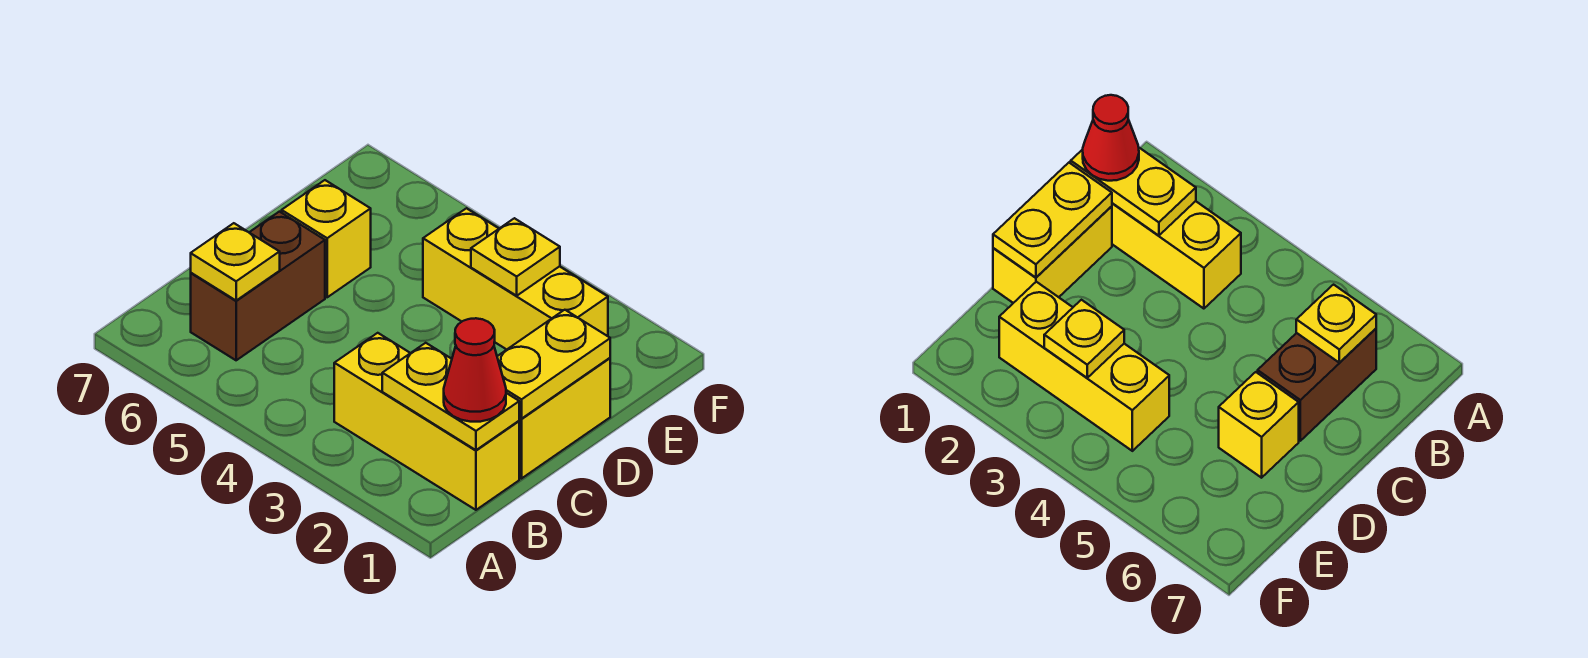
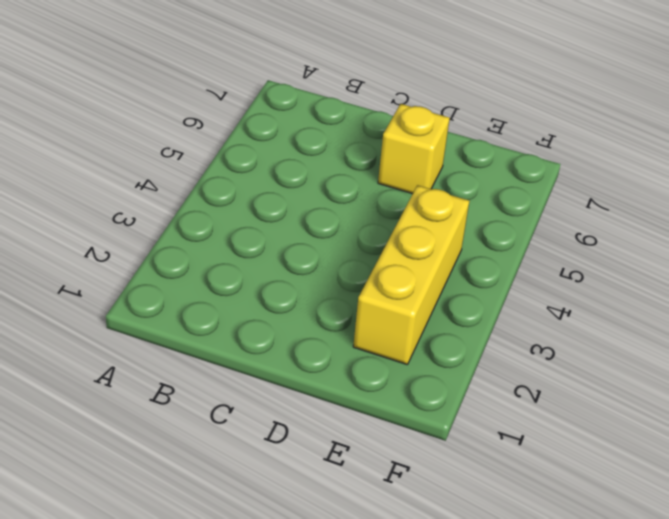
none -> yellow brick B1:B3 level 1
none -> brown brick B6:C6 level 1

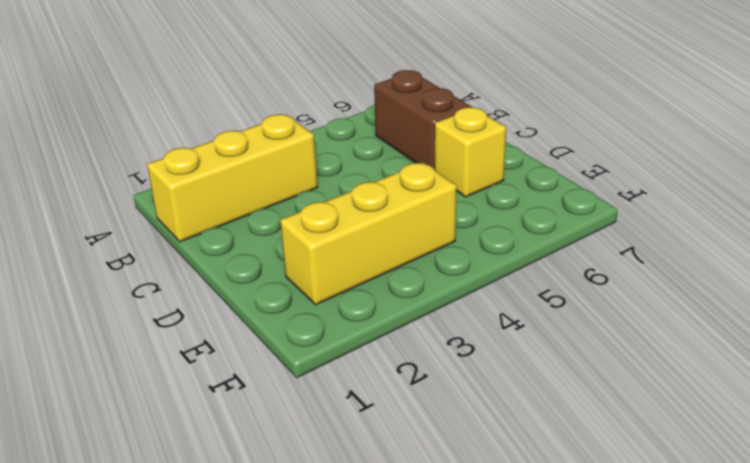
none -> yellow brick C1:D1 level 1
none -> yellow plate B1:B2 level 2

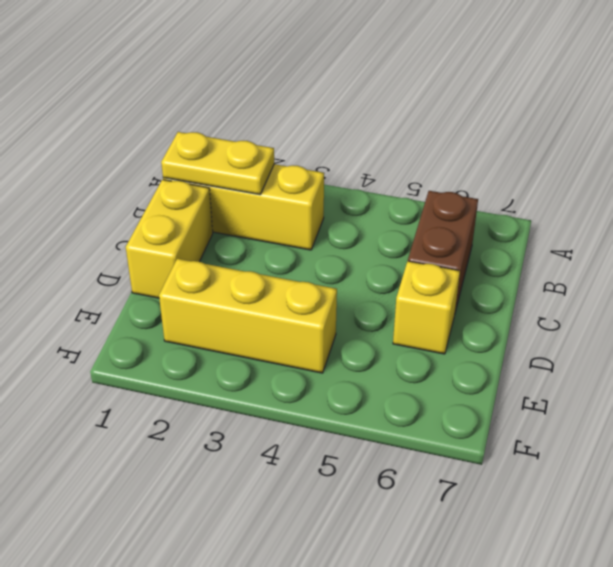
none -> yellow plate B6 level 2
none -> yellow plate C1:D1 level 2

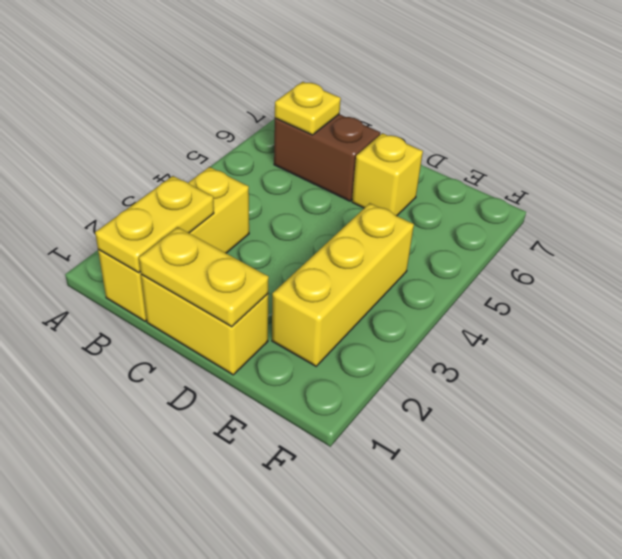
none -> yellow plate E3 level 2
none -> red cone B1 level 3

